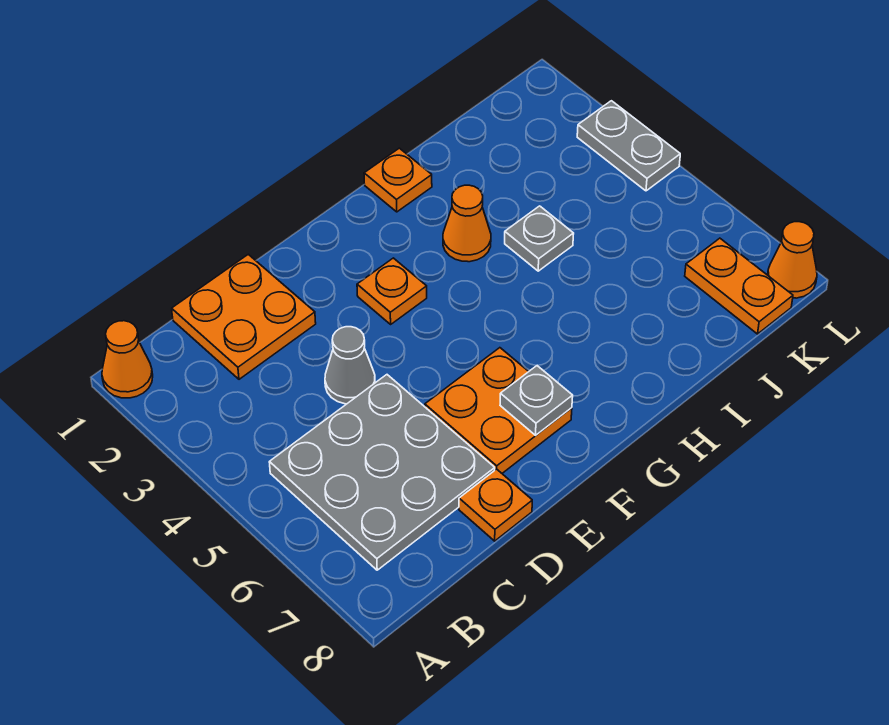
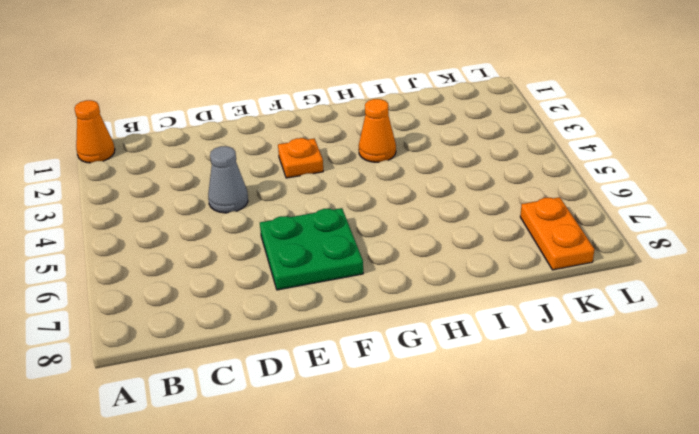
green plate E6:F7 level 1 -> orange plate E6:F7 level 1
none -> grey plate B5:D7 level 1
none -> orange plate C1:D2 level 1
none -> orange plate D8 level 1

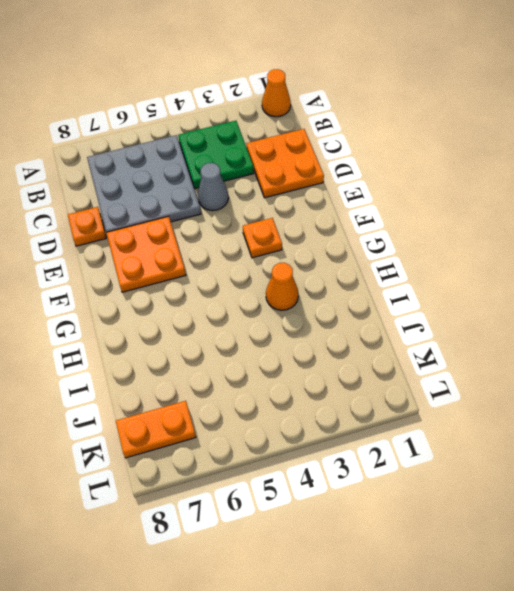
green plate B3:C4 level 1 -> none
none -> orange plate H1 level 1
none -> grey plate I4 level 1
none -> grey plate L3:L4 level 1

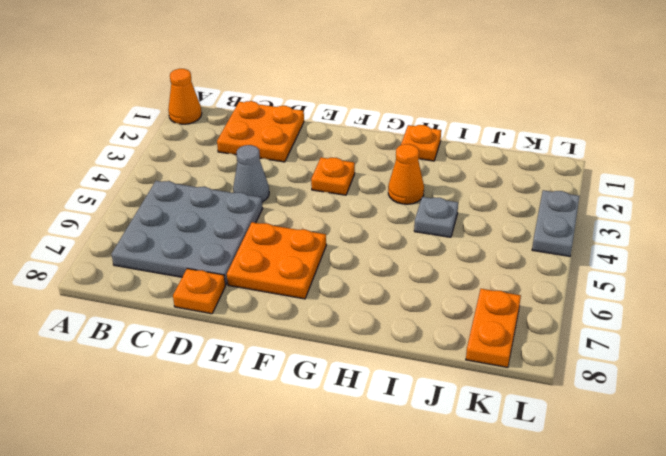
none -> orange cone L8 level 1
none -> grey plate F7 level 2

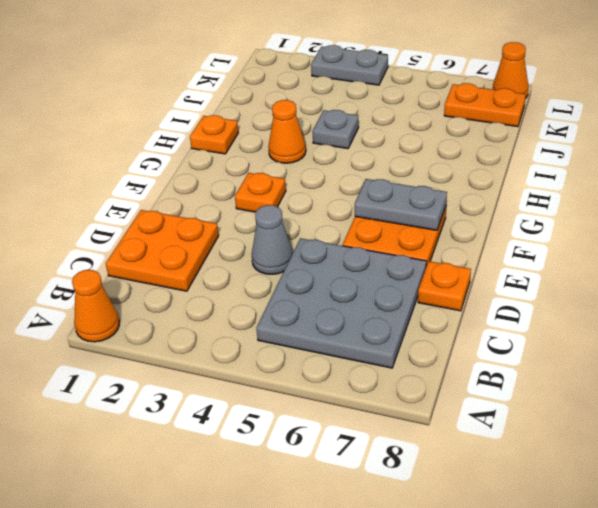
grey plate F6:F7 level 2 -> grey plate F7 level 2

